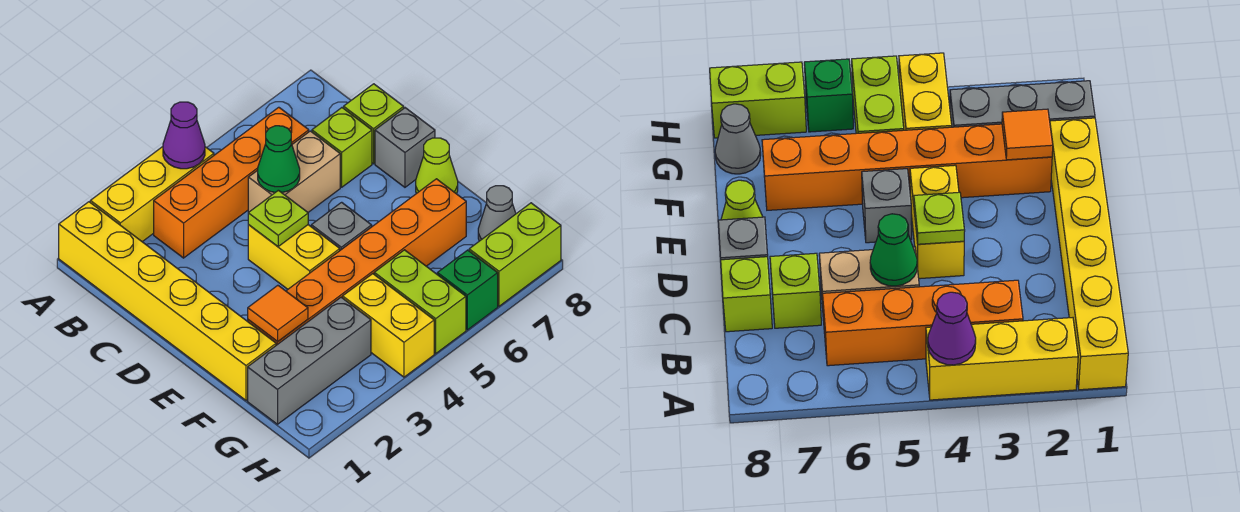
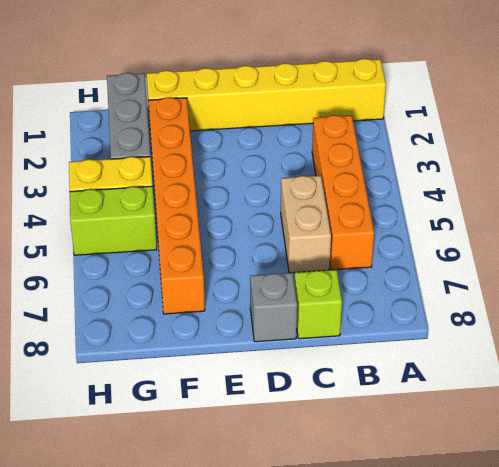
none -> yellow brick A2:A4 level 1
none -> lime brick C7 level 1
none -> yellow brick D4:E4 level 1

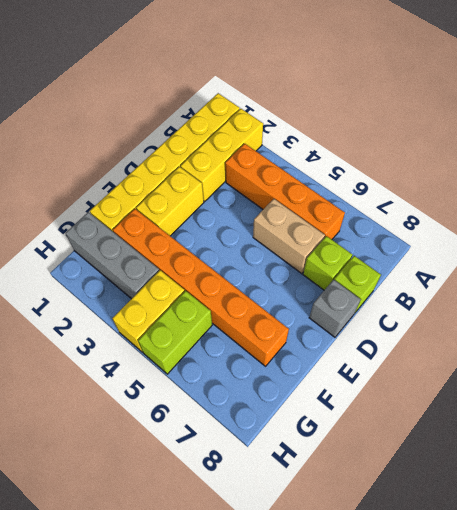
yellow brick A2:C2 level 1 -> yellow brick A2:A4 level 1
yellow brick D2:E2 level 1 -> yellow brick D4:E4 level 1
none -> grey brick E5 level 1
none -> lime cone E8 level 1
none -> grey cone G8 level 1

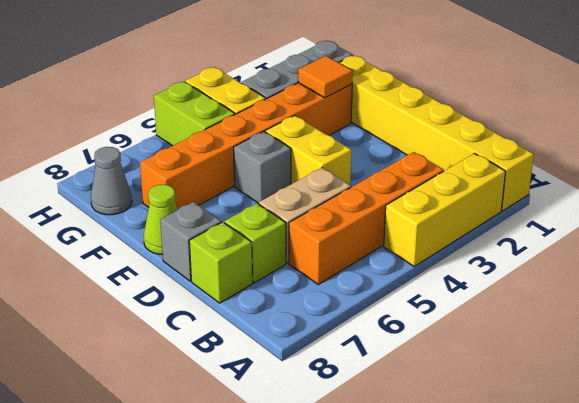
none -> green brick H6 level 1
none -> lime brick H7:H8 level 1
none -> purple cone A4 level 2

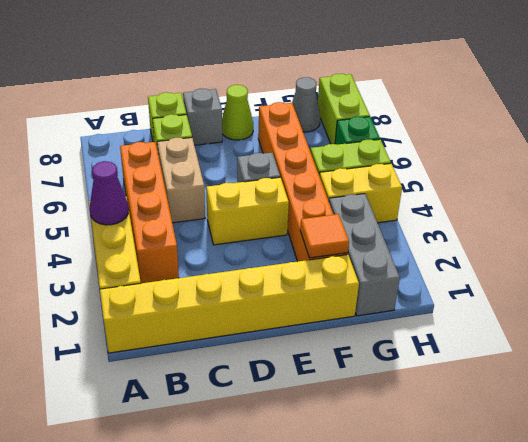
none -> green cone C5 level 2
none -> lime plate D4 level 2

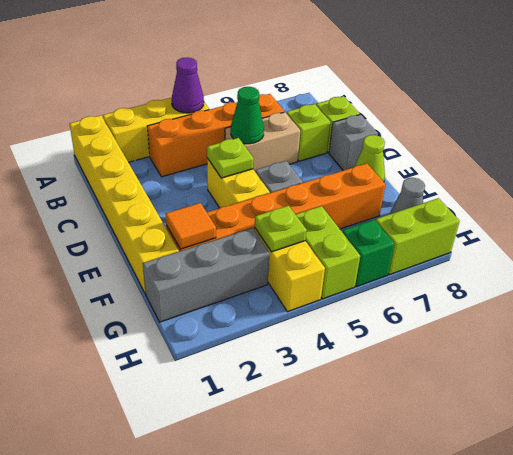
lime plate G4 level 2 -> none

